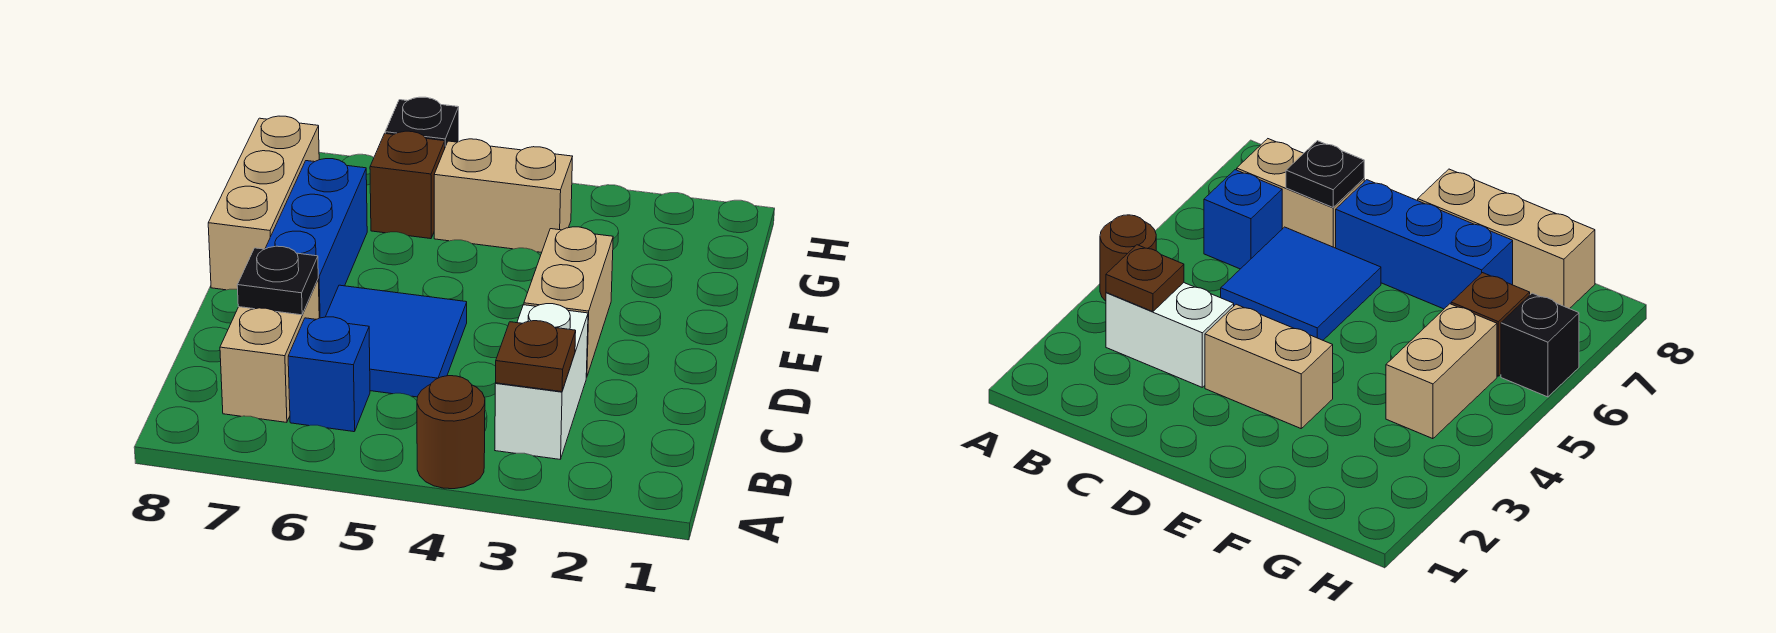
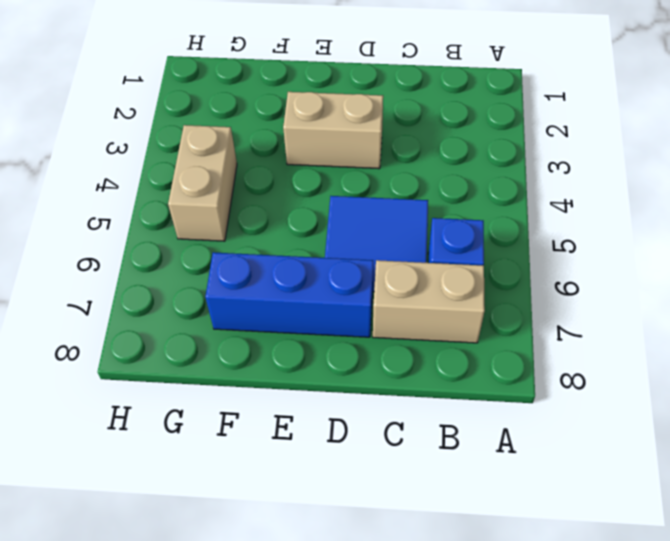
none -> brown round brick A4 level 1
none -> white brick B3:C3 level 1
none -> tan brick E8:G8 level 1

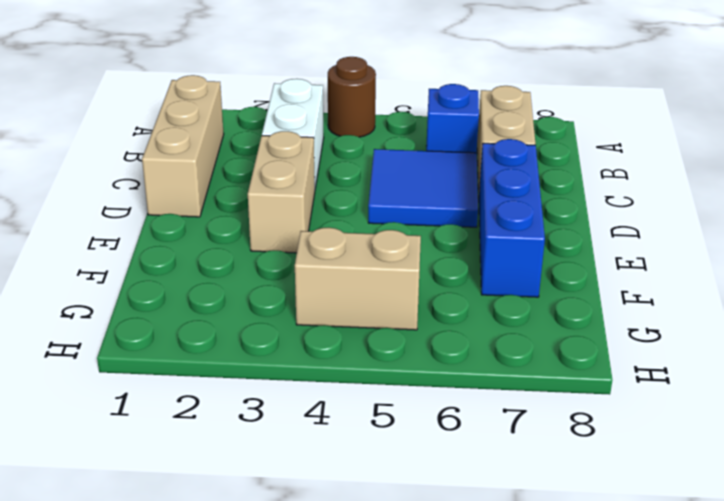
tan brick B1:D1 level 1 -> tan brick E8:G8 level 1
none -> brown brick G6 level 1
none -> black brick H6 level 1
none -> brown plate B3 level 2

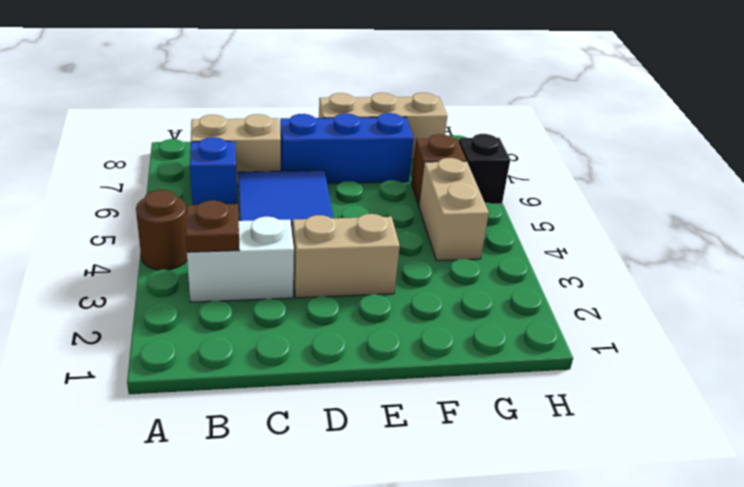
none -> black plate C7 level 2

